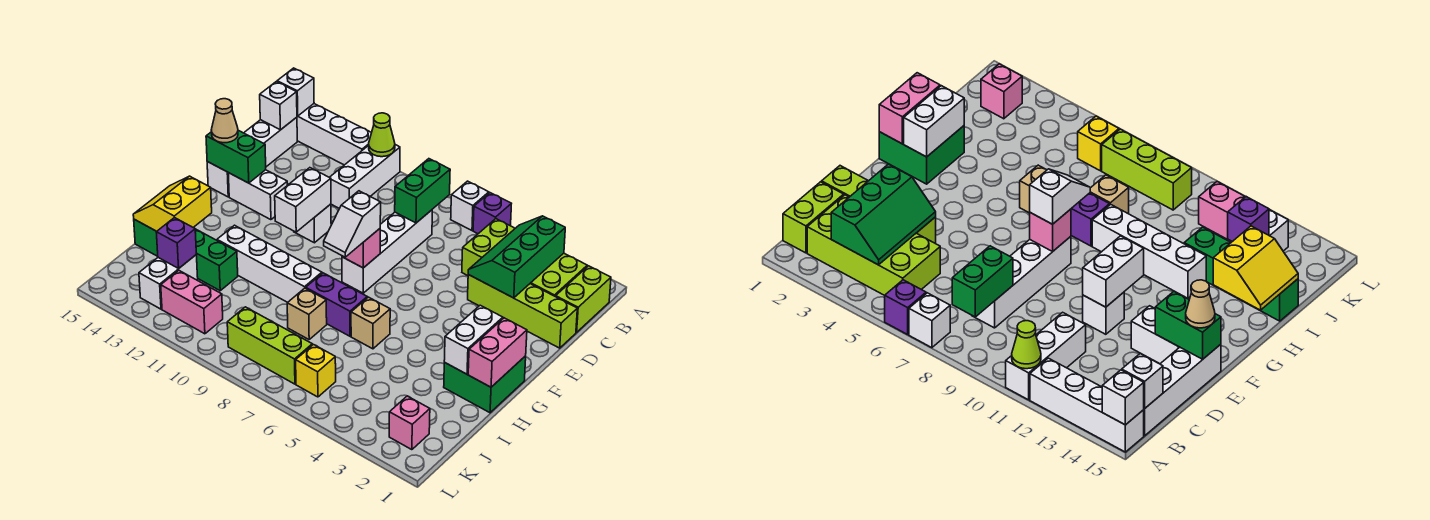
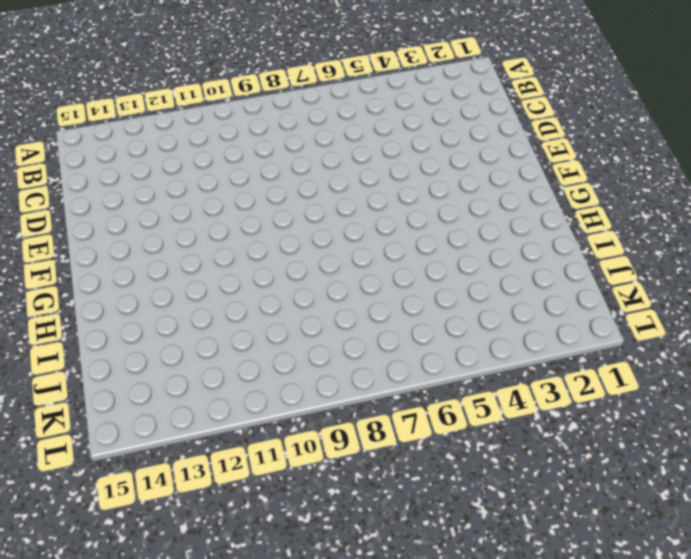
none -> purple brick A6 level 1
none -> white brick A7 level 1
none -> white brick A11:C11 level 1
none -> white brick A12:A15 level 1

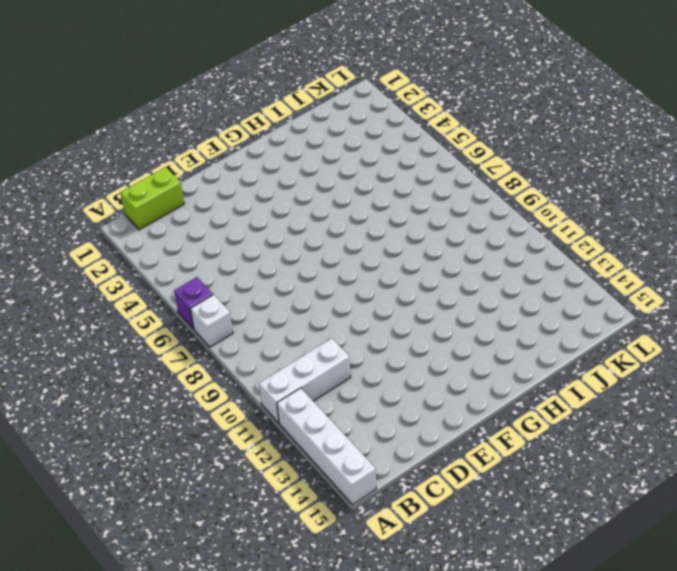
none -> lime brick B2:C5 level 1
none -> white brick B15:E15 level 1
none -> white brick C8:F8 level 1
none -> lime brick D1:D4 level 1

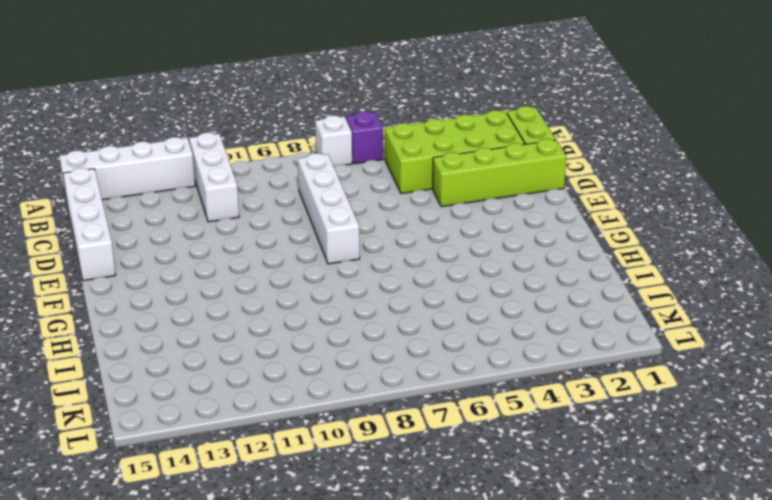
none -> white brick E11 level 1
none -> white brick E13:E14 level 1
none -> green brick G1:H2 level 1
none -> tan brick H6 level 1

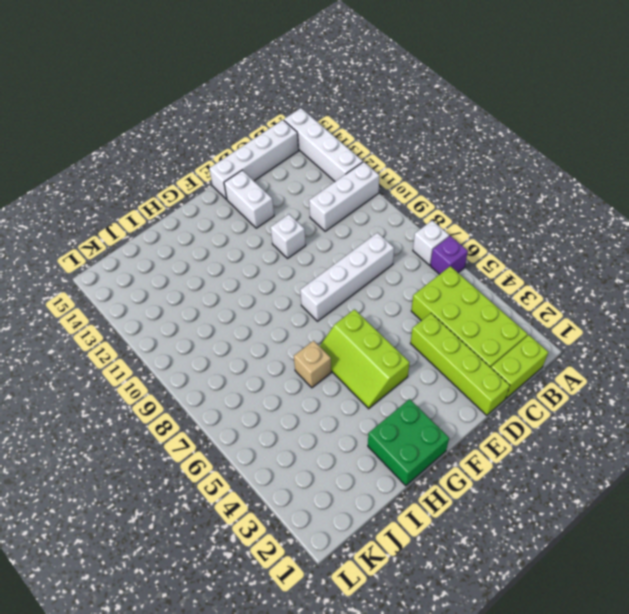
lime slope F4:G6 level 1 top F -> none
none -> purple brick H7:H8 level 1
none -> white brick H9:H12 level 1
none -> tan brick I8 level 1
none -> green brick I12:I15 level 1

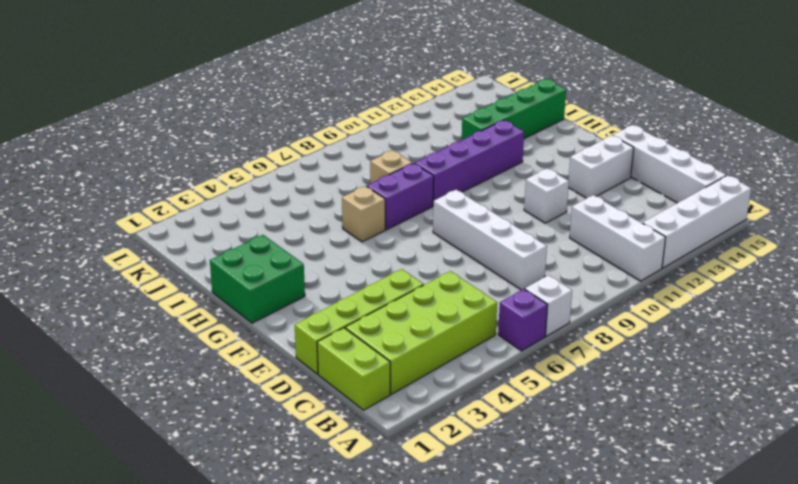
purple brick H9:H12 level 1 -> white brick H9:H12 level 1
none -> white brick J13:K13 level 1
none -> pink brick K2 level 1
none -> yellow brick K6 level 1
none -> lime brick K7:K9 level 1

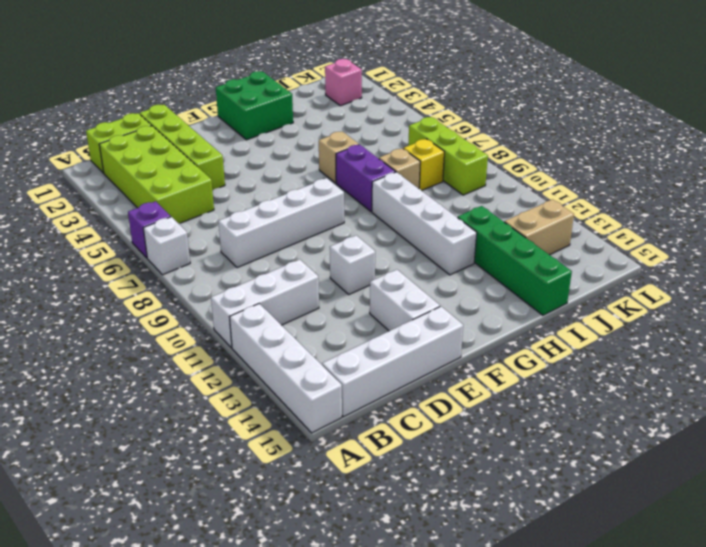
yellow brick J8 level 1 -> yellow brick K6 level 1
tan brick J13:K13 level 1 -> white brick J13:K13 level 1
none -> pink brick K11:K12 level 1
none -> lime cone A11 level 2
none -> white brick A15 level 2
none -> green slope B3:D4 level 2 top 3

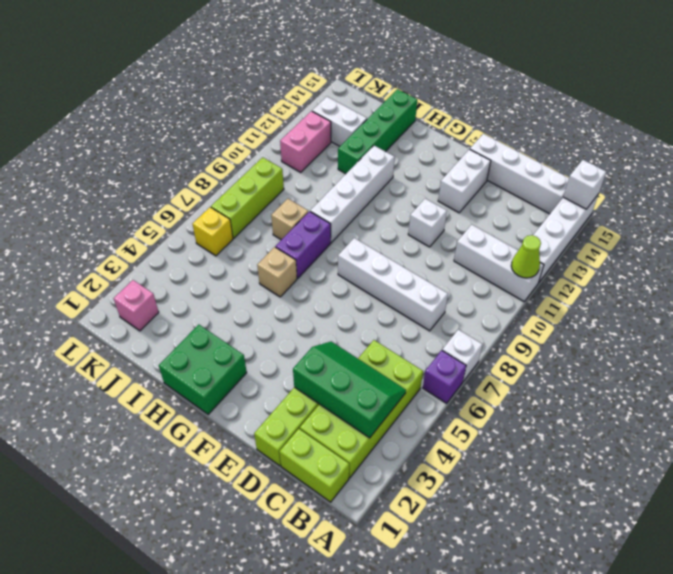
none -> green brick B8:C8 level 2
none -> white brick B15 level 2
none -> white brick E11:F11 level 2
none -> green brick E14:E15 level 2

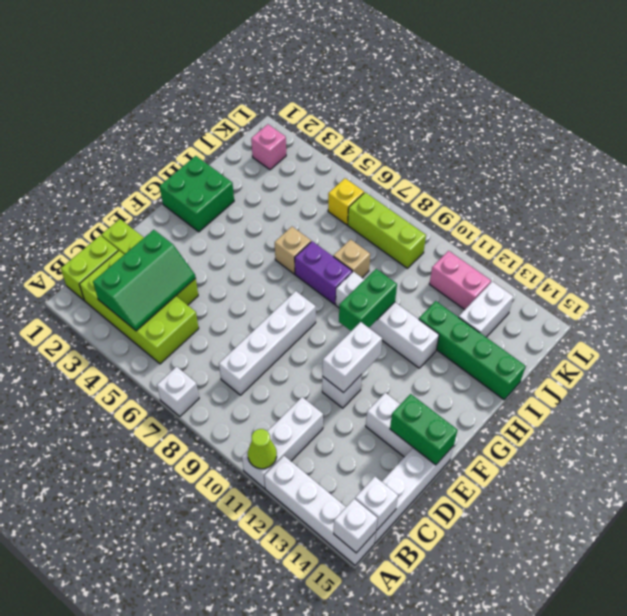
green brick G10:H10 level 2 -> green brick B8:C8 level 2
none -> purple brick A6 level 1
none -> pink brick F8 level 2
none -> pink brick G1:H1 level 2
none -> white brick G2:H2 level 2

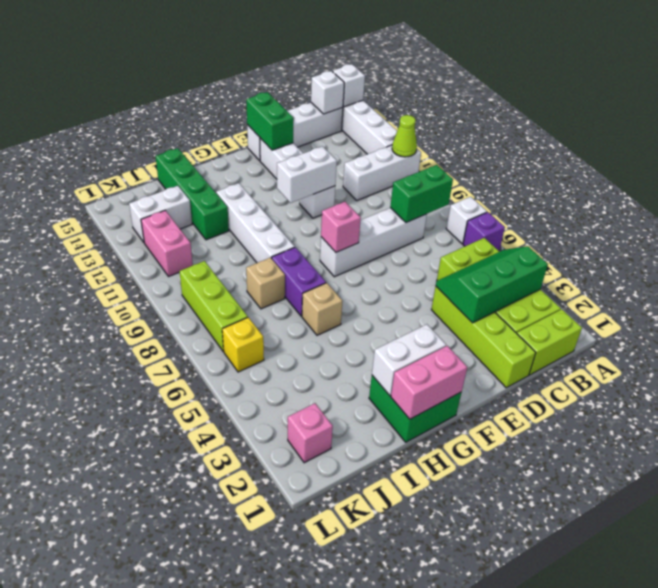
none -> yellow slope H14:I15 level 2 top 14
none -> purple brick J13 level 2
none -> tan cone E15 level 3
none -> white slope F8:G8 level 3 top F

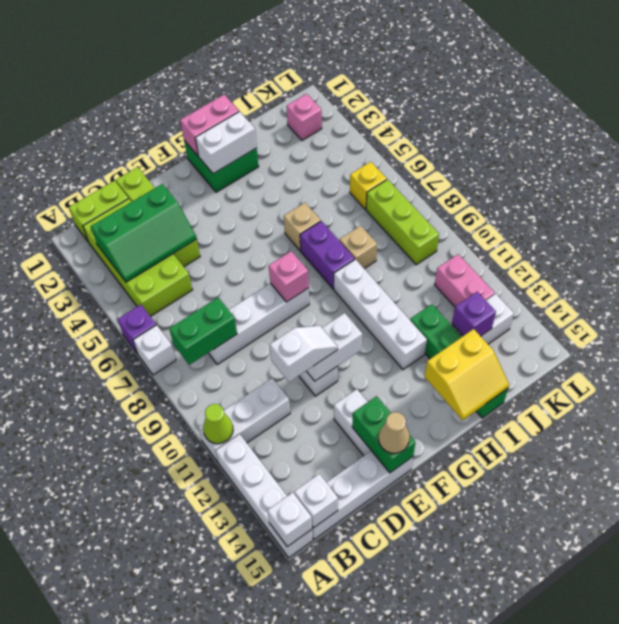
white slope D11:E11 level 3 top D -> white slope F8:G8 level 3 top F

